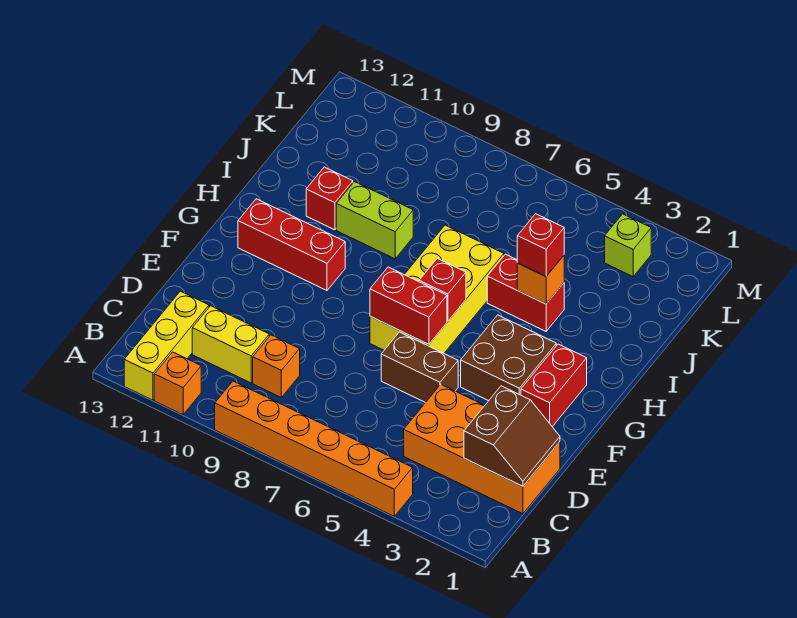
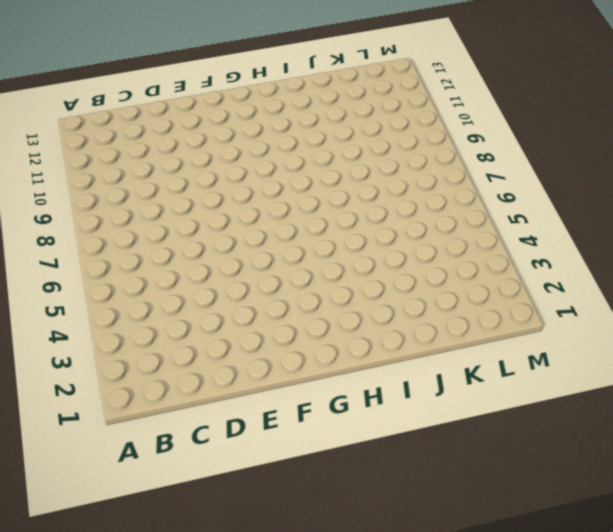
none -> orange brick A4:A9 level 1
none -> orange brick A11 level 1
none -> yellow brick A12:C12 level 1

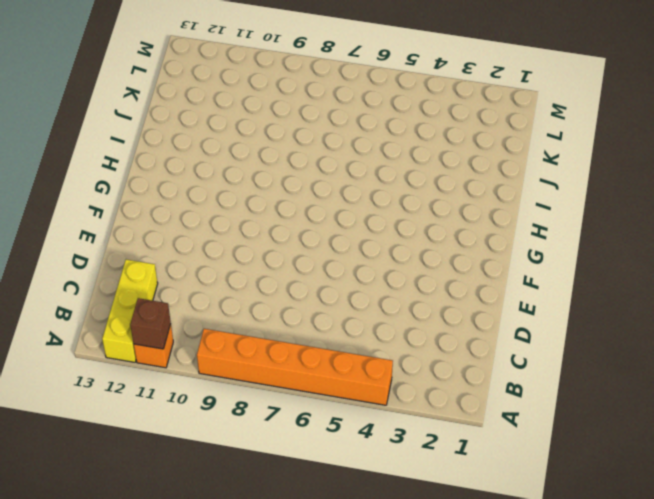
brown brick A11 level 2 -> none
none -> orange brick C1:D4 level 1
none -> orange brick C9 level 1
none -> yellow brick C10:C11 level 1

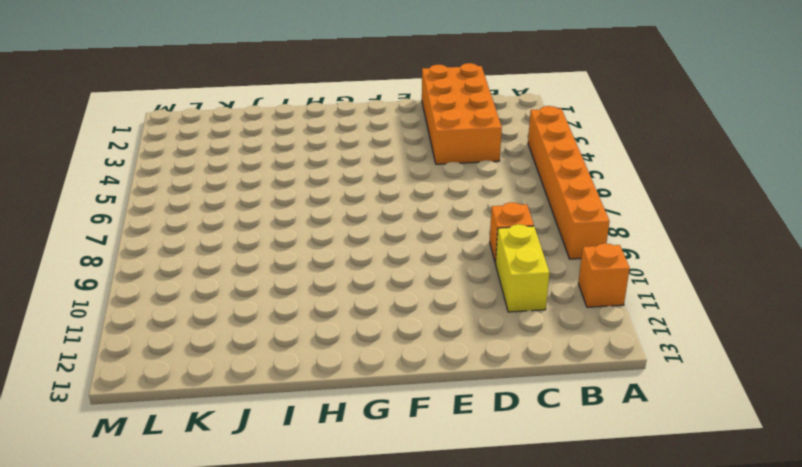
none -> yellow brick A12:C12 level 1
none -> brown brick E5:E6 level 1
none -> red brick F2:G2 level 1

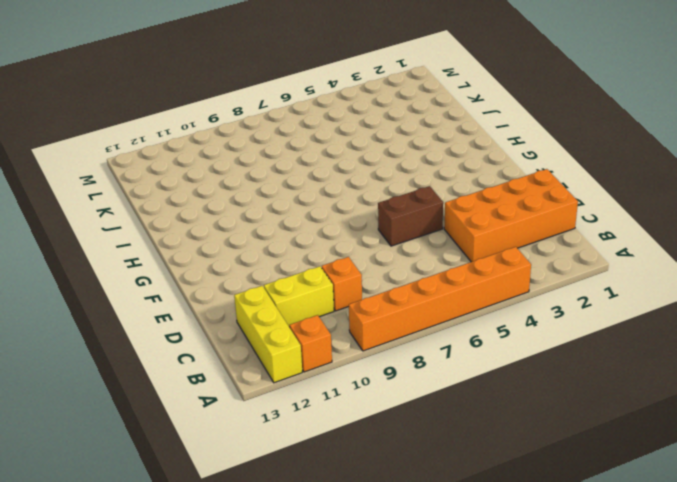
none -> red brick F2:G2 level 1
none -> brown brick F3:G4 level 1
none -> yellow brick F6:I7 level 1

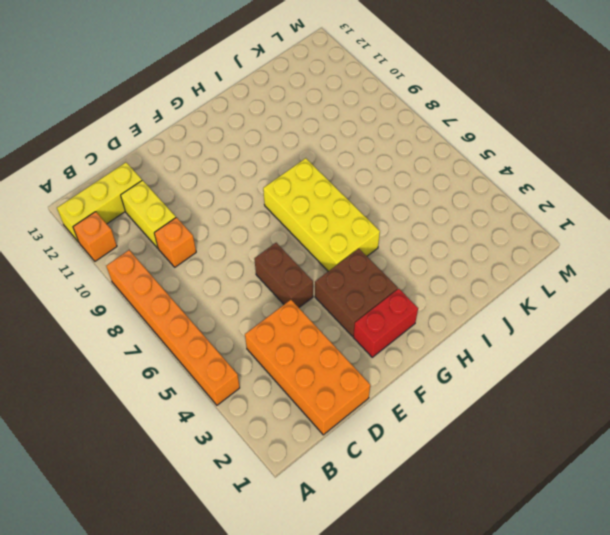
yellow brick G5:H8 level 1 -> yellow brick F6:I7 level 1
none -> red brick G10:G12 level 1
none -> red brick I4:I5 level 1
none -> lime brick I9:I10 level 1

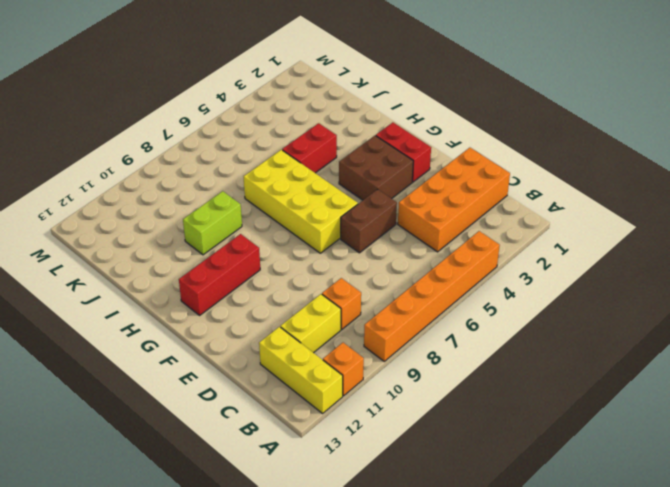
none -> red brick I11 level 1
none -> lime brick L3 level 1
none -> brown slope C1:D2 level 2 top 2

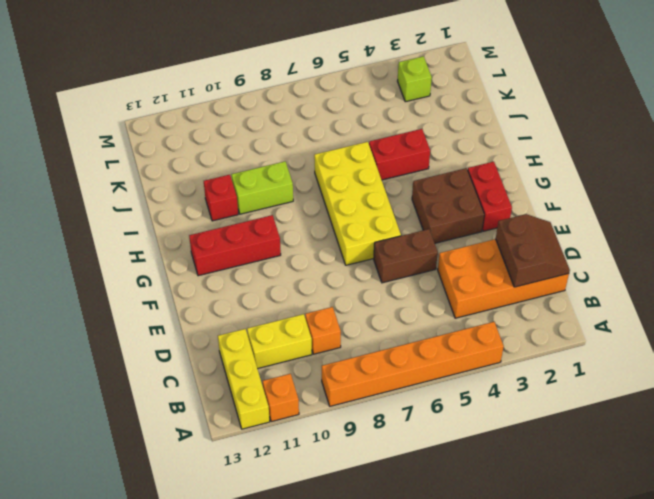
none -> red brick F6:F7 level 2
none -> red brick G6 level 2
none -> orange brick I4 level 2

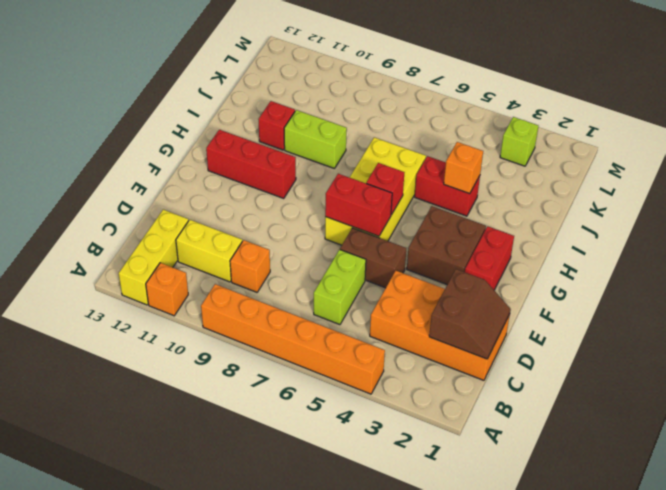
lime brick C6:D6 level 1 -> none
none -> red brick I4 level 3

